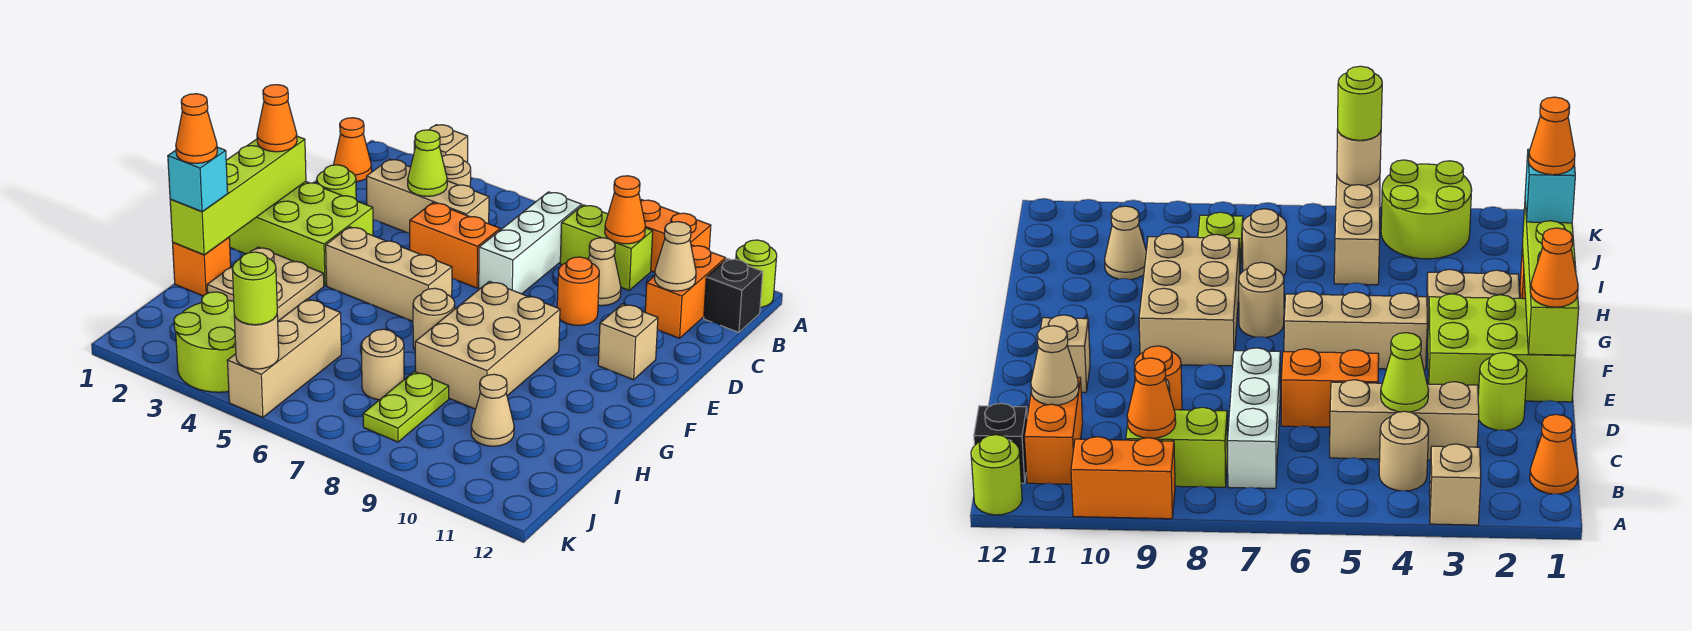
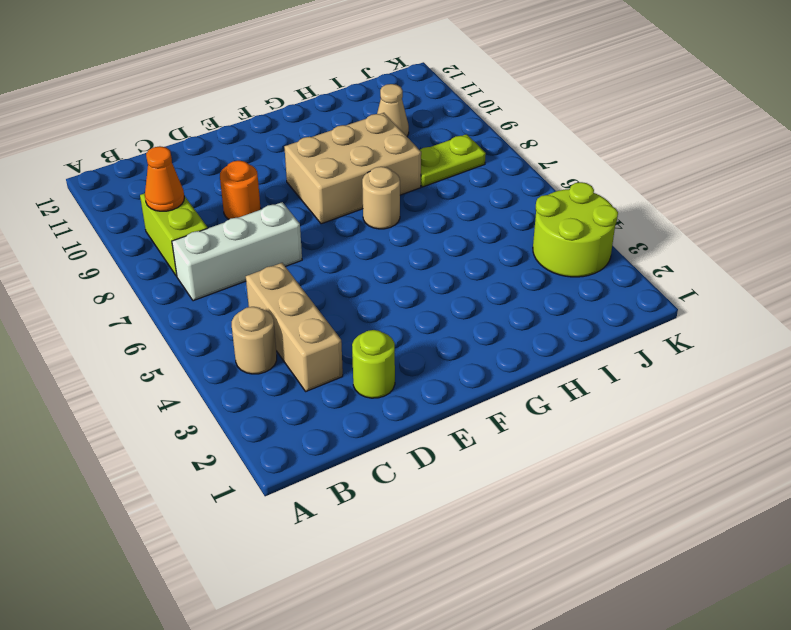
none -> tan brick A3 level 1
none -> orange brick A9:A10 level 1
none -> lime round brick A12 level 1
none -> orange cone B1 level 1

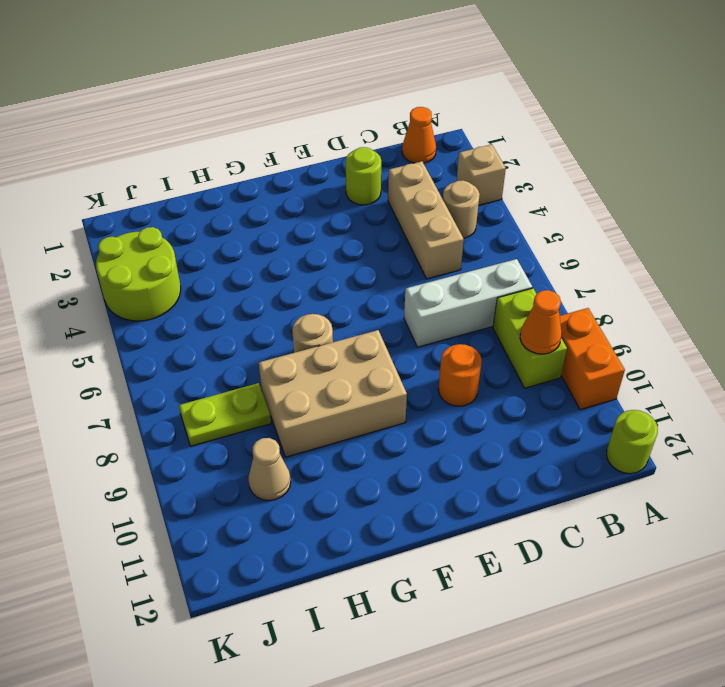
none -> orange brick B11:C11 level 1
none -> black brick B12 level 1
none -> tan cone C9 level 1
none -> orange brick D5:D6 level 1

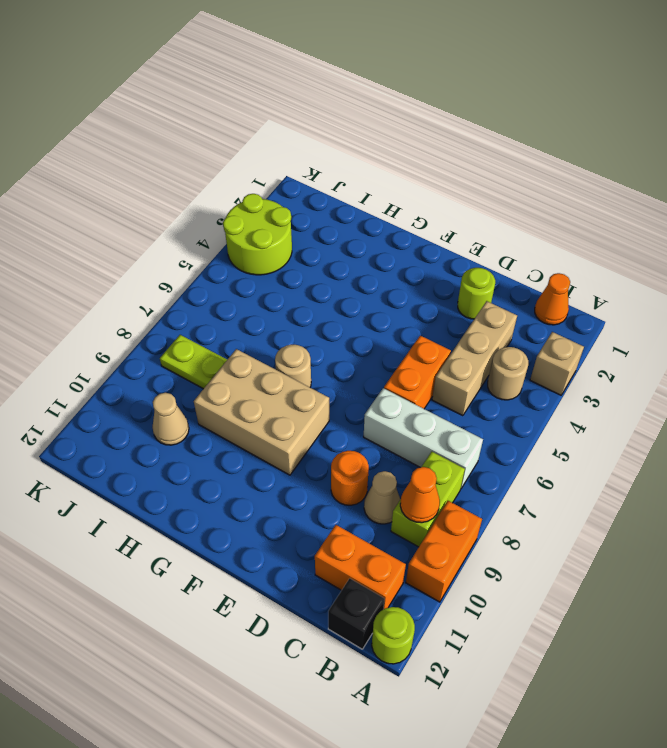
none -> lime brick E1:F3 level 1
none -> tan brick E11 level 1
none -> tan brick F4:F6 level 1
none -> tan plate G2:H3 level 1

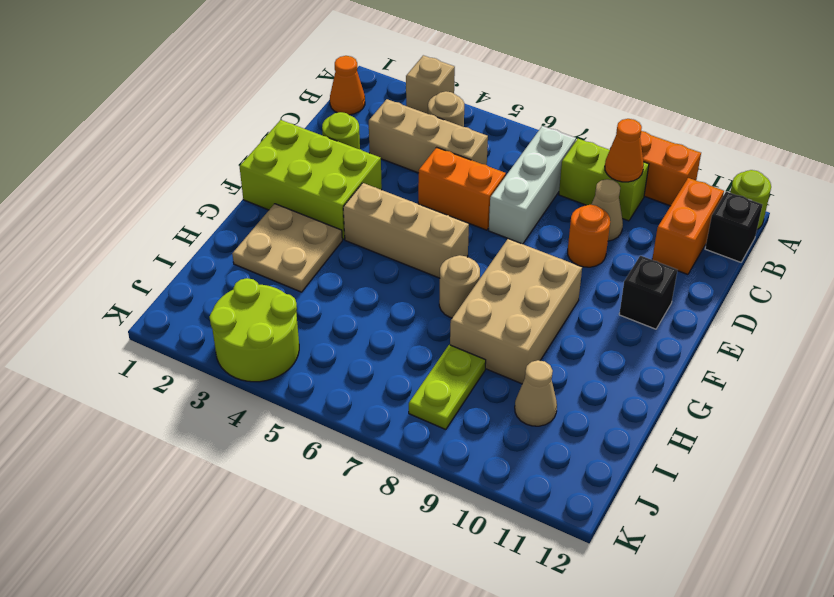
black brick E11 level 1 -> tan brick E11 level 1
none -> orange brick H1 level 1
none -> tan brick I5:K5 level 1
none -> tan round brick I7 level 1
none -> lime cone C4 level 2

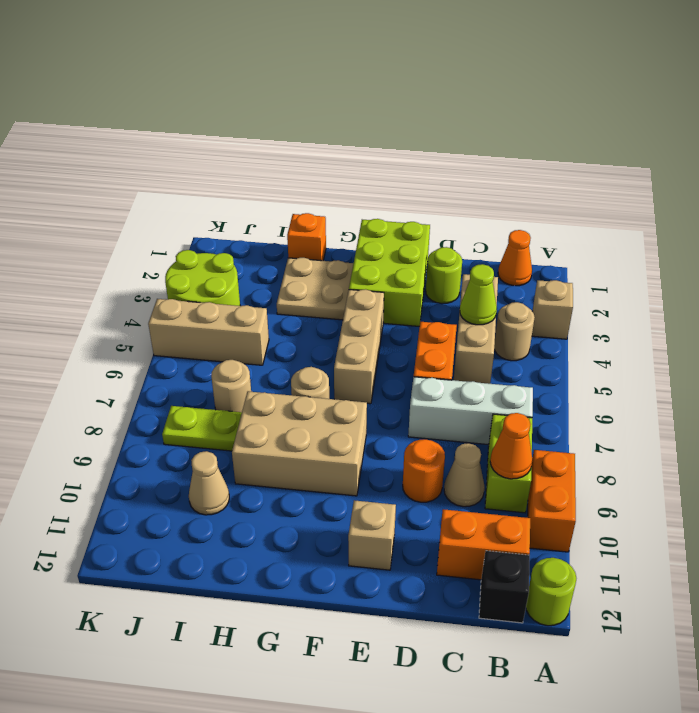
none -> tan cone C11 level 2
none -> lime brick E1:H1 level 2
none -> tan round brick K5 level 2
none -> orange cone E1 level 3

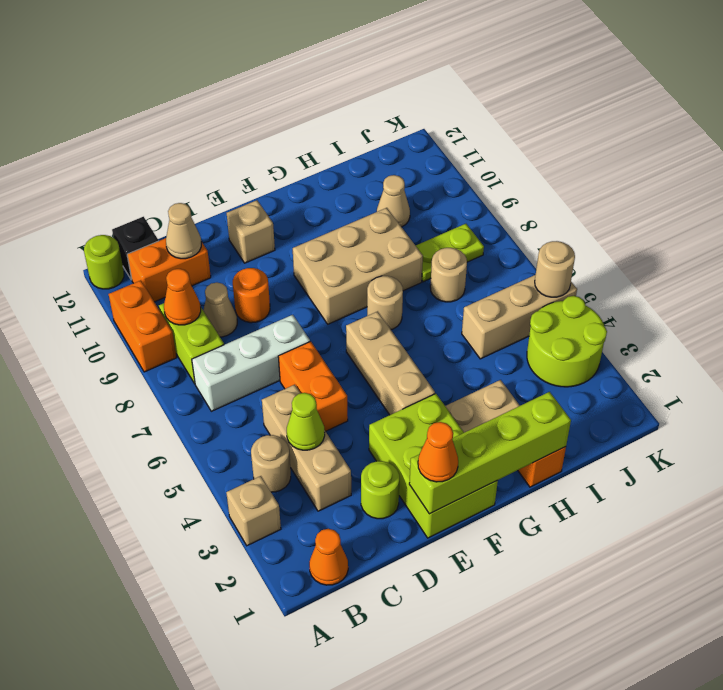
none -> cyan brick H1 level 3
none -> lime round brick K5 level 3
none -> orange cone H1 level 4

